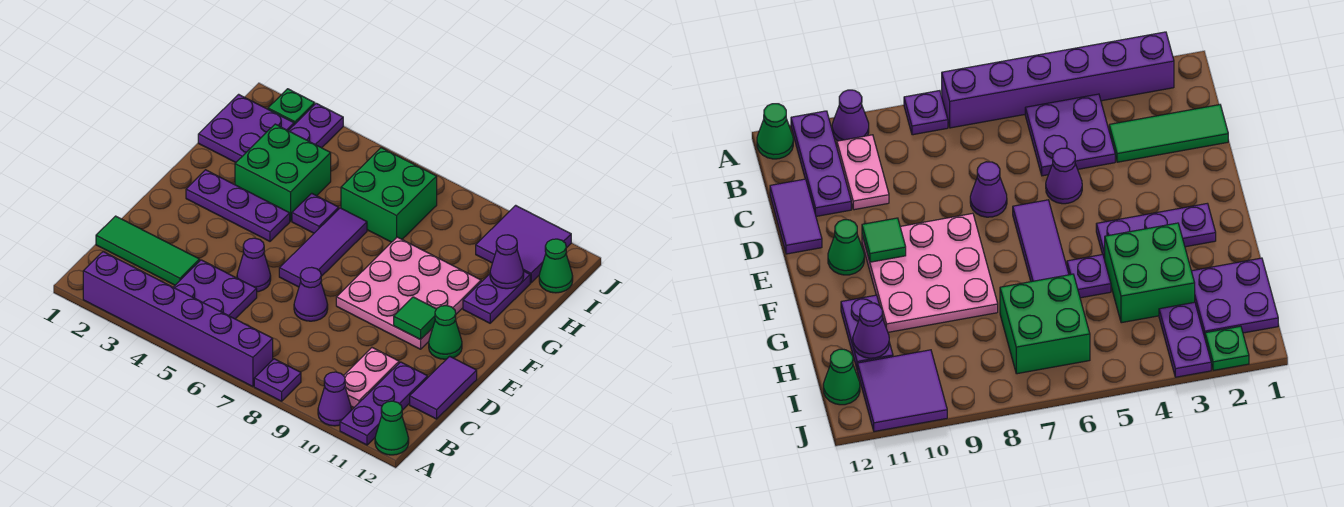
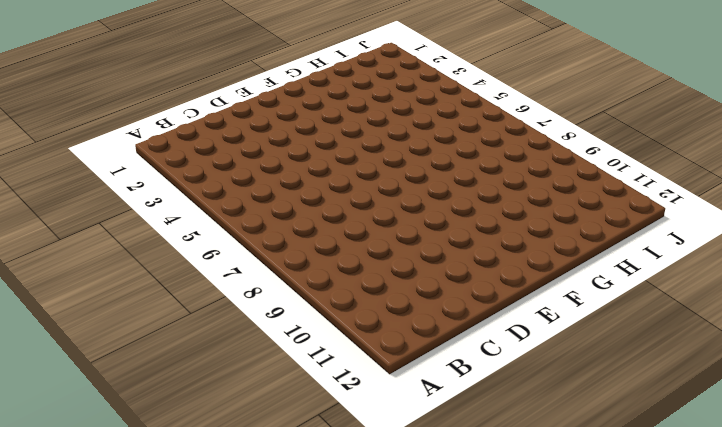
none -> purple brick A2:A7 level 1
none -> purple plate A8 level 1
none -> purple cone A10 level 1

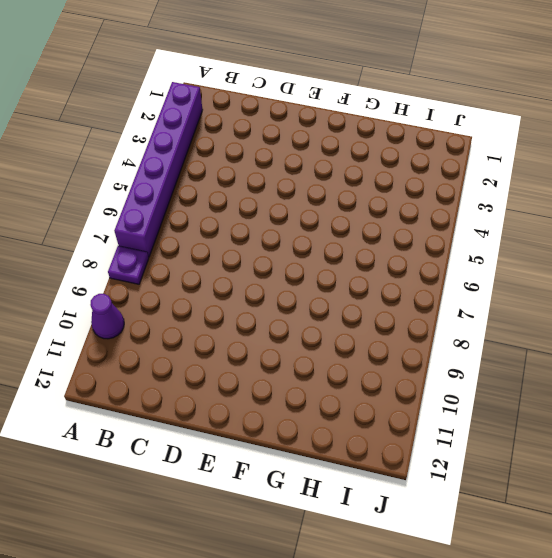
none -> purple plate A11:C11 level 1
none -> green cone A12 level 1
none -> purple plate B4:C5 level 1

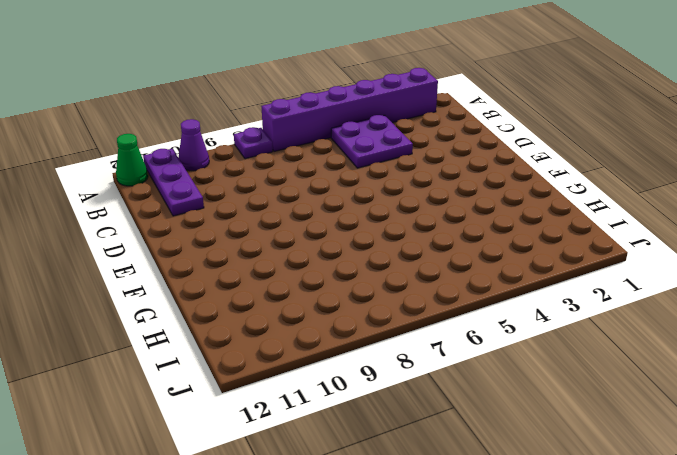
none -> pink plate B10:C10 level 1
none -> green tile C1:C3 level 1
none -> purple tile C12:D12 level 1

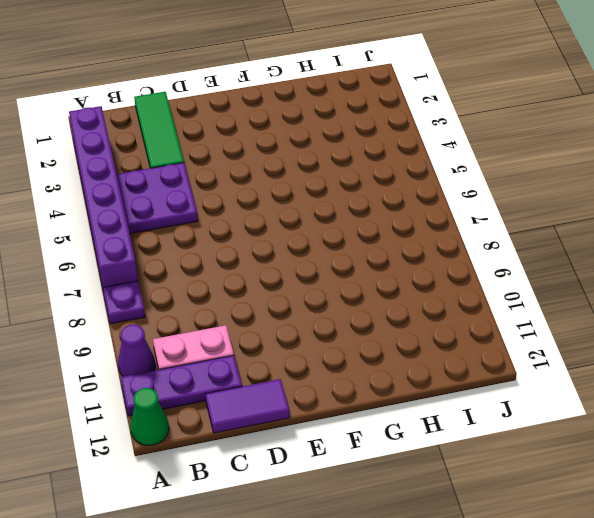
none -> purple cone D5 level 1
none -> purple cone D7 level 1
none -> purple tile E6:G6 level 1

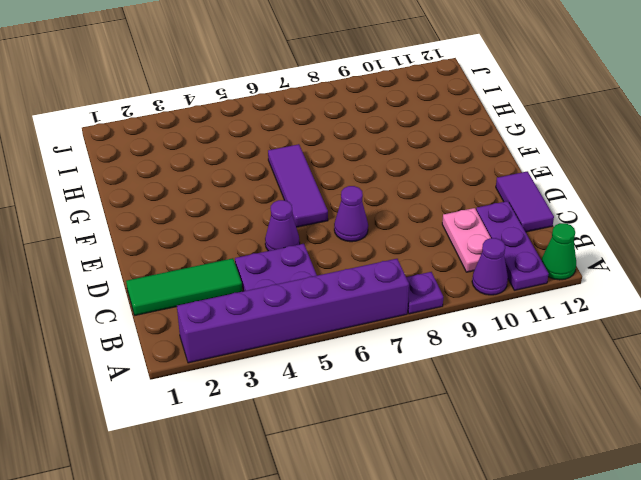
none -> pink plate E8:G10 level 1
none -> green cone E11 level 1
none -> purple plate F2:F4 level 1

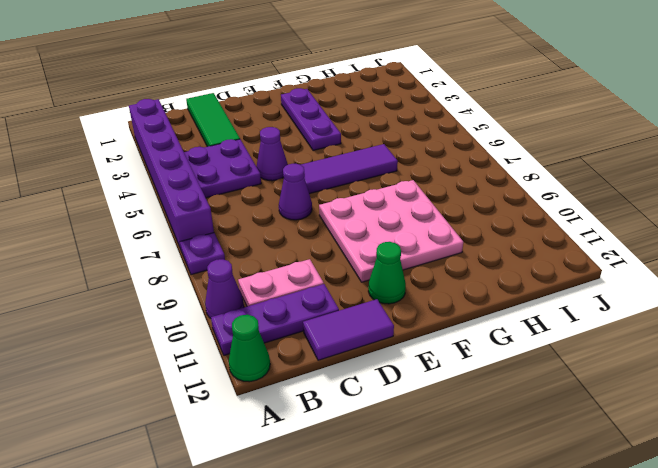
none -> green brick G3:H4 level 1
none -> purple plate G5 level 1
none -> purple plate G11:H11 level 1

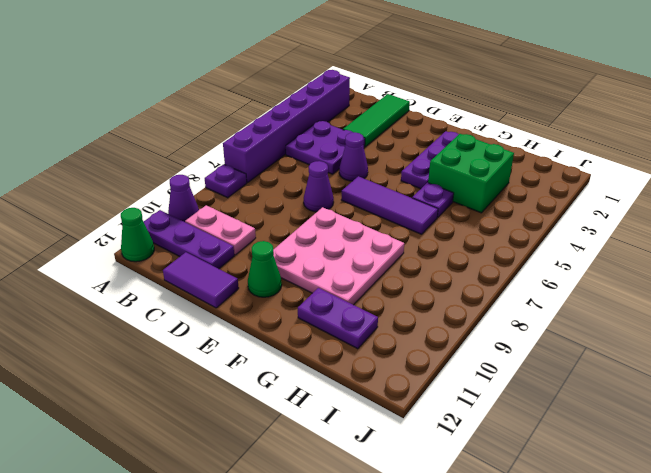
none -> purple plate H1:I2 level 1
none -> green brick H6:I7 level 1
none -> purple plate I3:J3 level 1

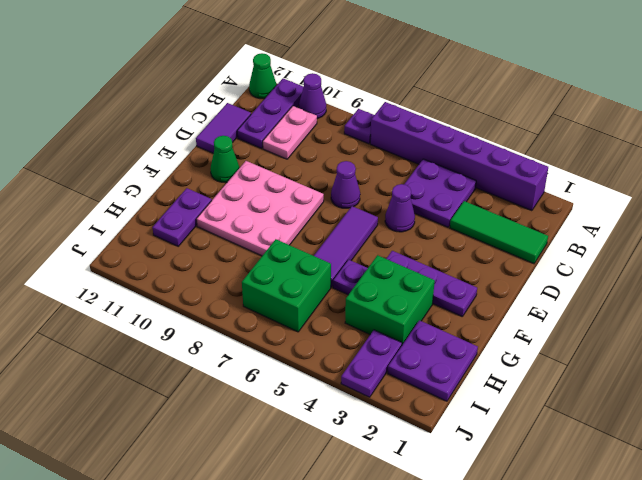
none -> purple tile I10:J11 level 1
none -> green cone I12 level 1
none -> green plate J2 level 1

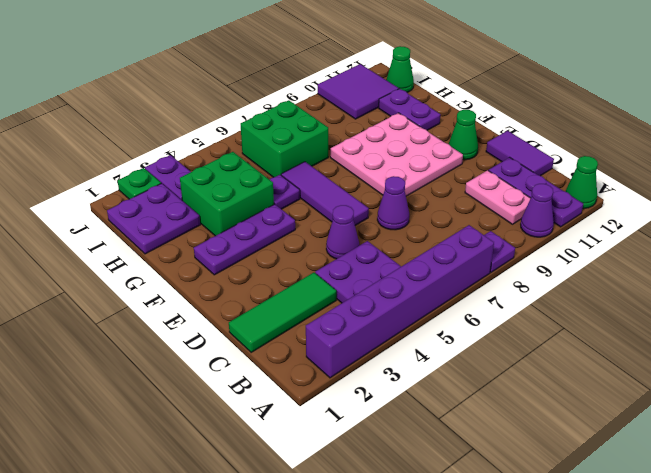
none -> green tile E10 level 2
none -> purple cone H11 level 2

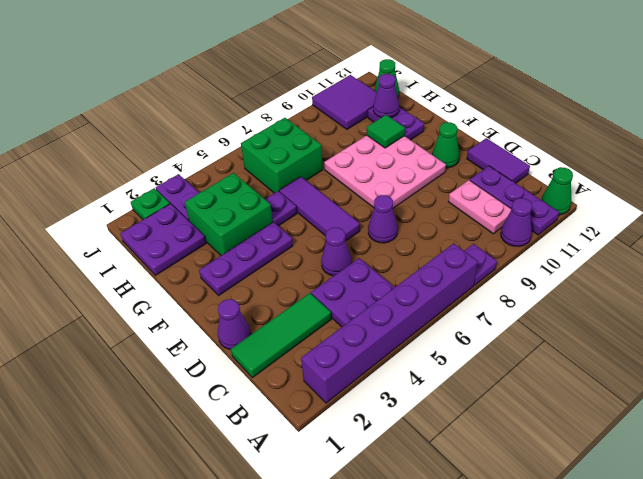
purple cone D1 level 1 -> none
green tile G10 level 2 -> green tile E10 level 2

